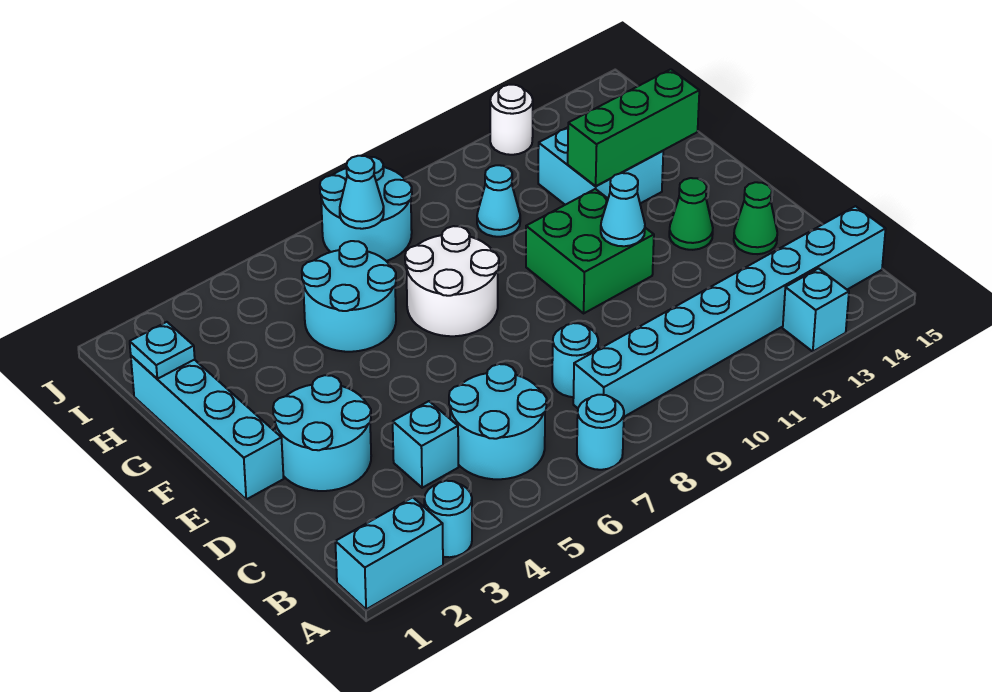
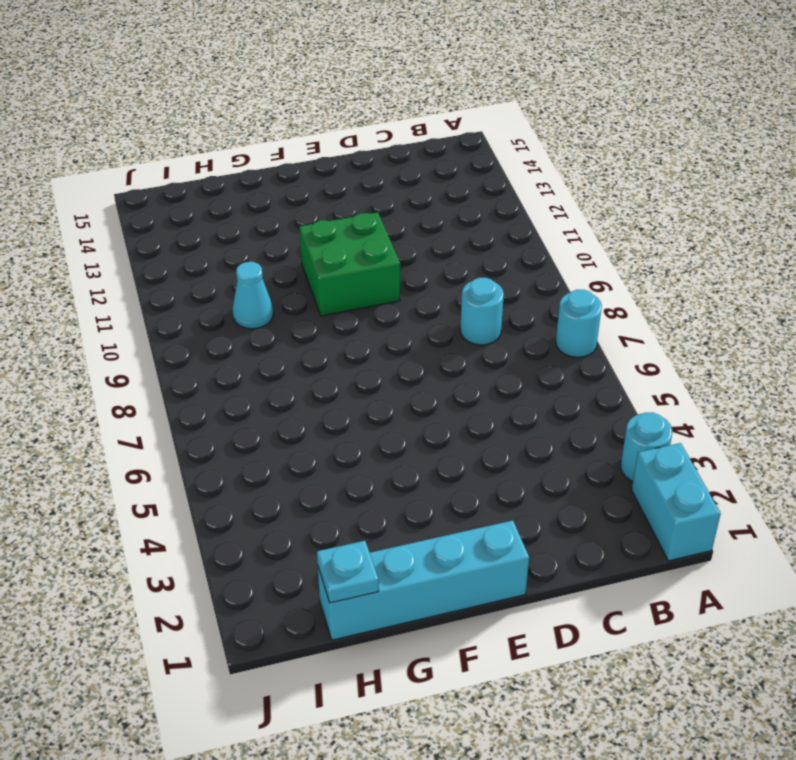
none -> cyan brick A13 level 1
none -> cyan round brick B5:C6 level 1
none -> cyan brick B8:B15 level 1

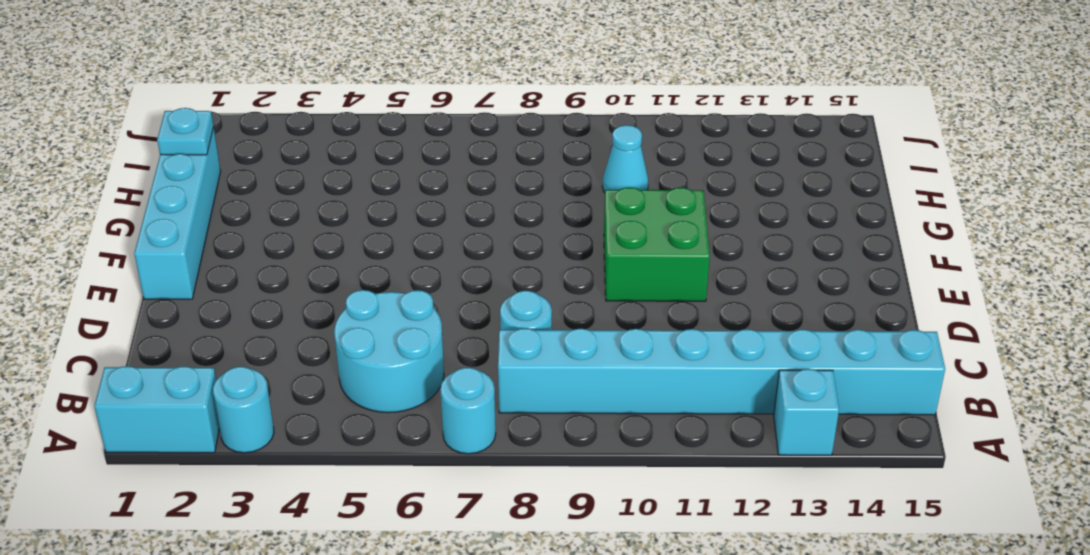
none -> cyan brick C4 level 1
none -> cyan round brick D2:E3 level 1
none -> green cone D14 level 1

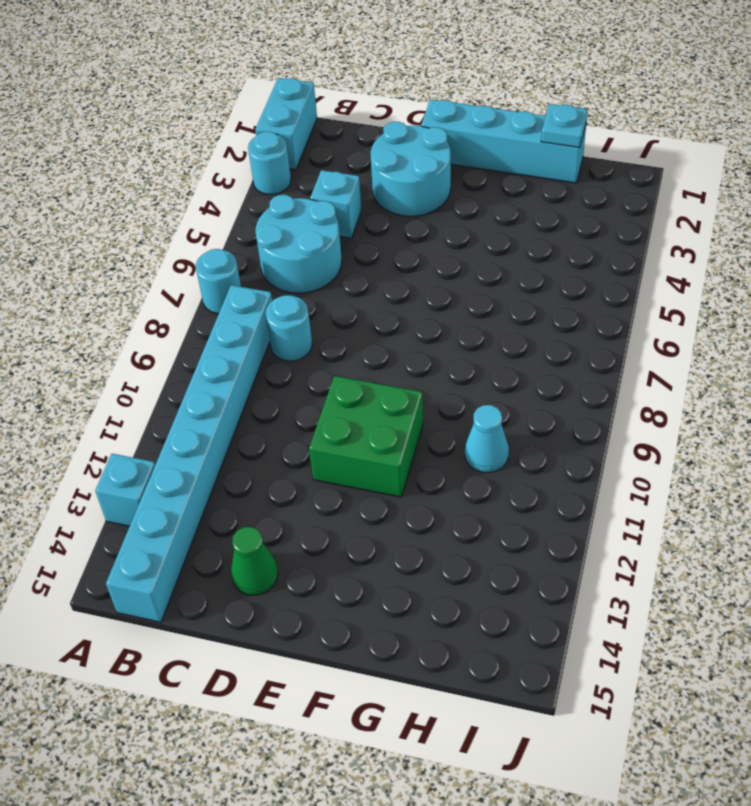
none -> green cone E13 level 1
none -> white round brick F7:G8 level 1
none -> cyan round brick G5:H6 level 1

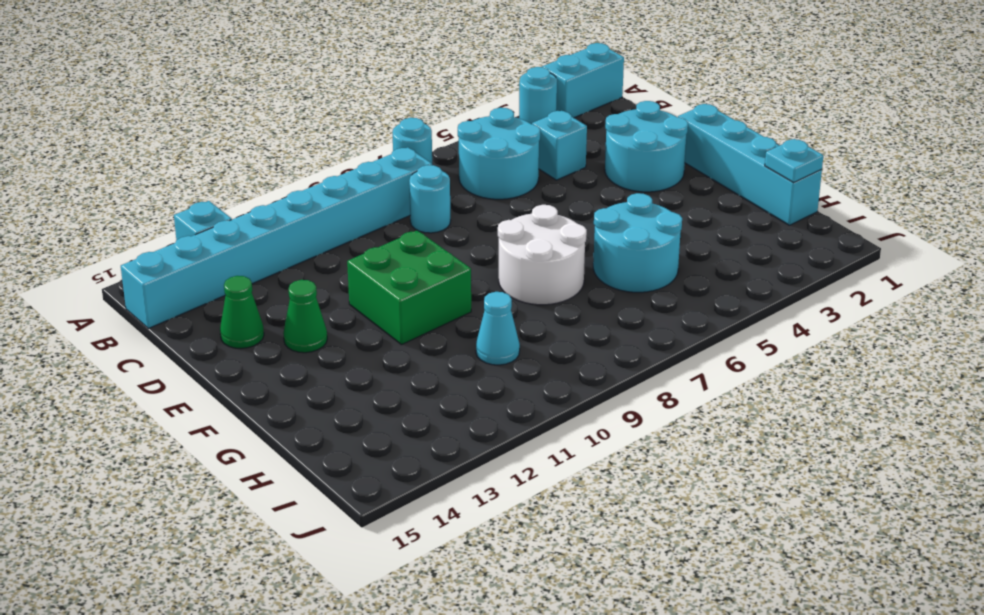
none -> cyan brick G12:H13 level 1
none -> cyan round brick I7:J8 level 1
none -> white round brick J12 level 1

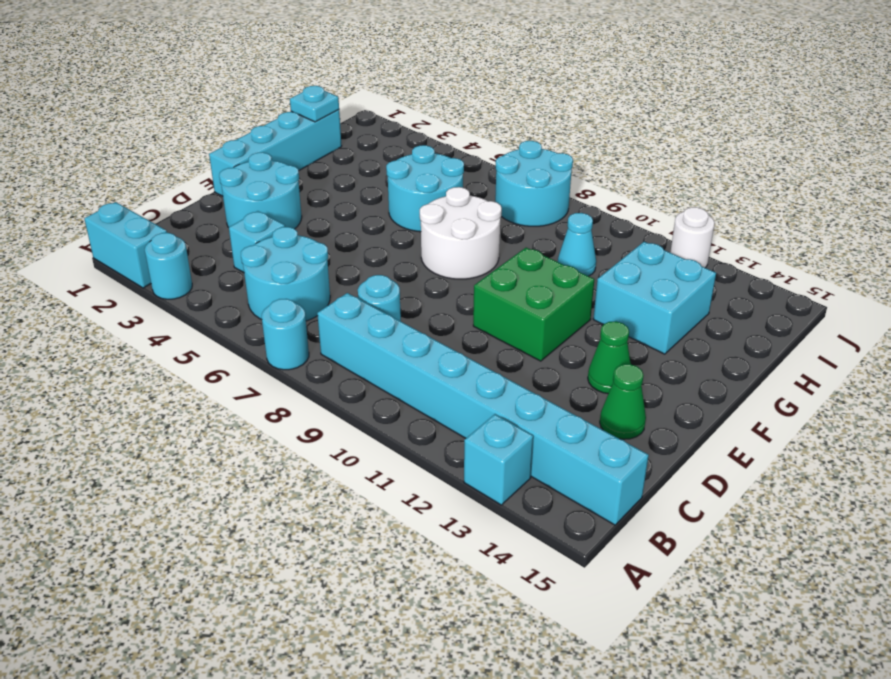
none -> cyan cone E11 level 2
none -> green brick G12:G14 level 2
none -> cyan cone I7 level 2

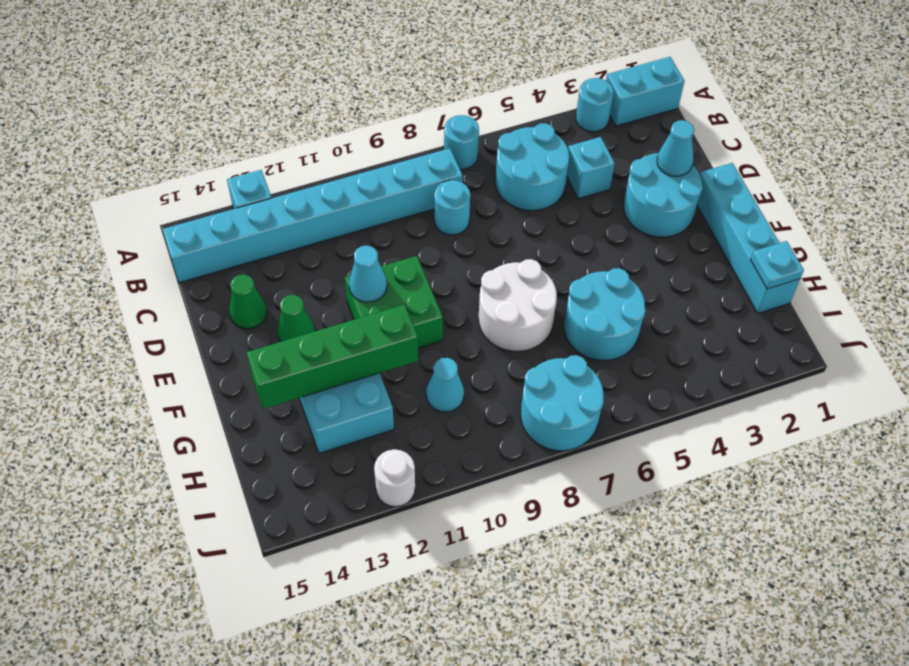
cyan cone D2 level 2 -> cyan cone I7 level 2
green brick G11:G14 level 2 -> green brick G12:G14 level 2

